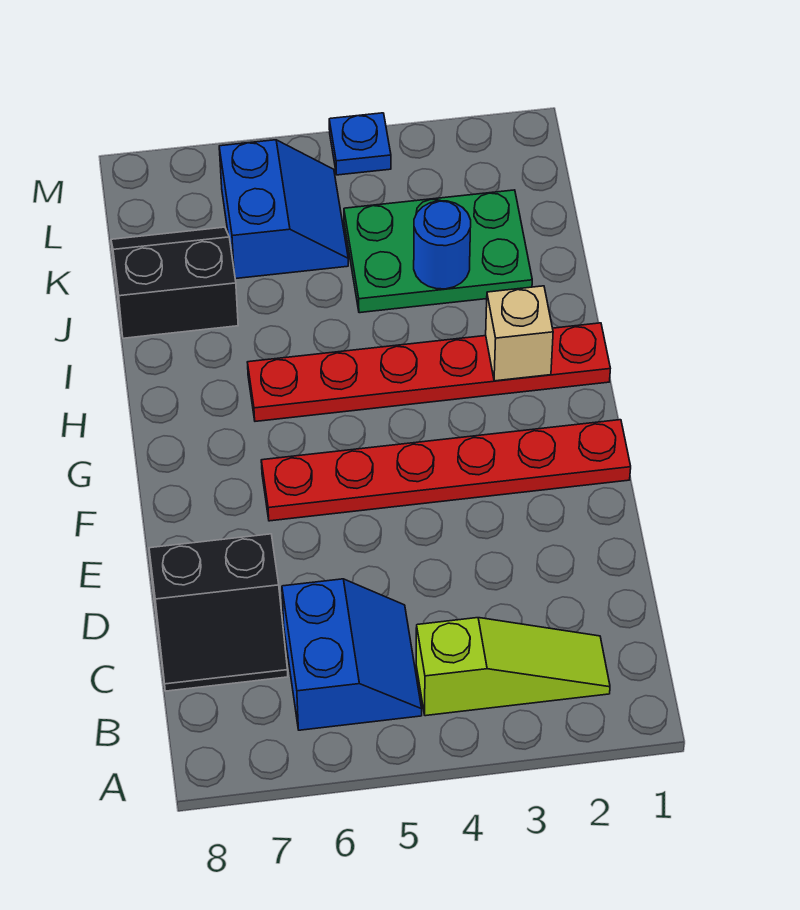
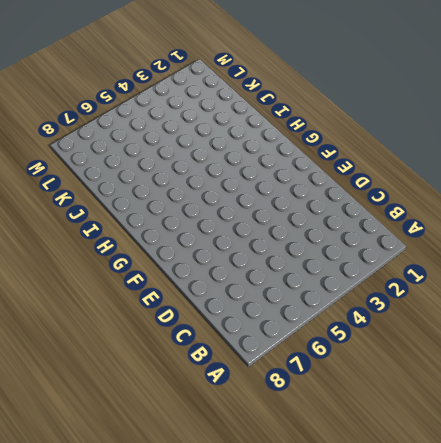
none -> lime slope B2:B4 level 1 top 4
none -> blue slope B5:C6 level 1 top 6

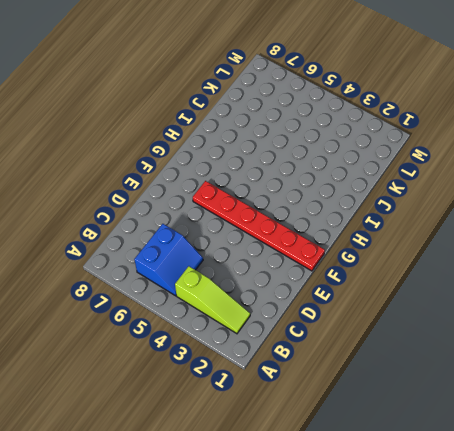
none -> black slope C7:D8 level 1 top D
none -> red plate H1:H6 level 1

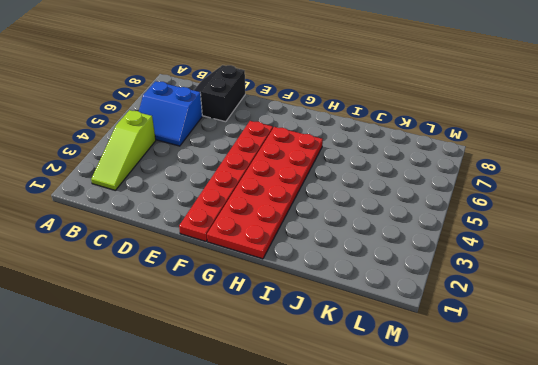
red plate G1:H6 level 1 -> red plate H1:H6 level 1
none -> green plate J2:K4 level 1
none -> black slope J7:K8 level 1 top J

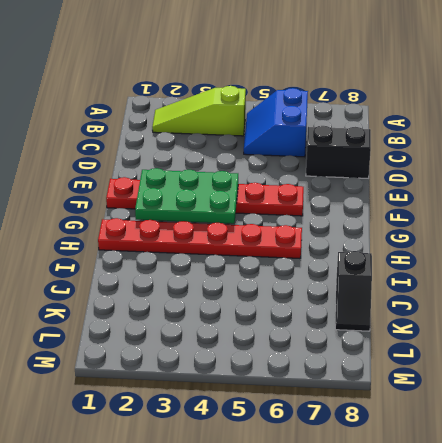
green plate F2:G4 level 2 -> green plate J2:K4 level 1
black slope J8:K8 level 1 top J -> black slope J7:K8 level 1 top J
none -> blue slope K5:L6 level 1 top 6
none -> blue plate M4 level 1

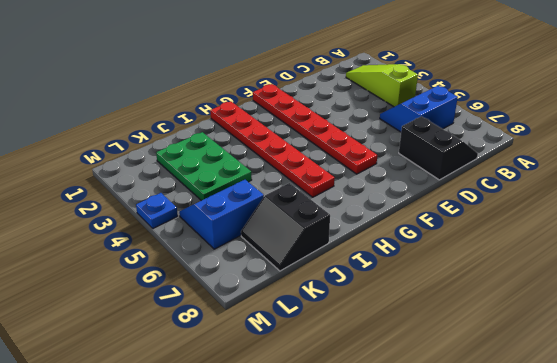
none -> tan brick H2 level 2
none -> blue round brick J3 level 2

